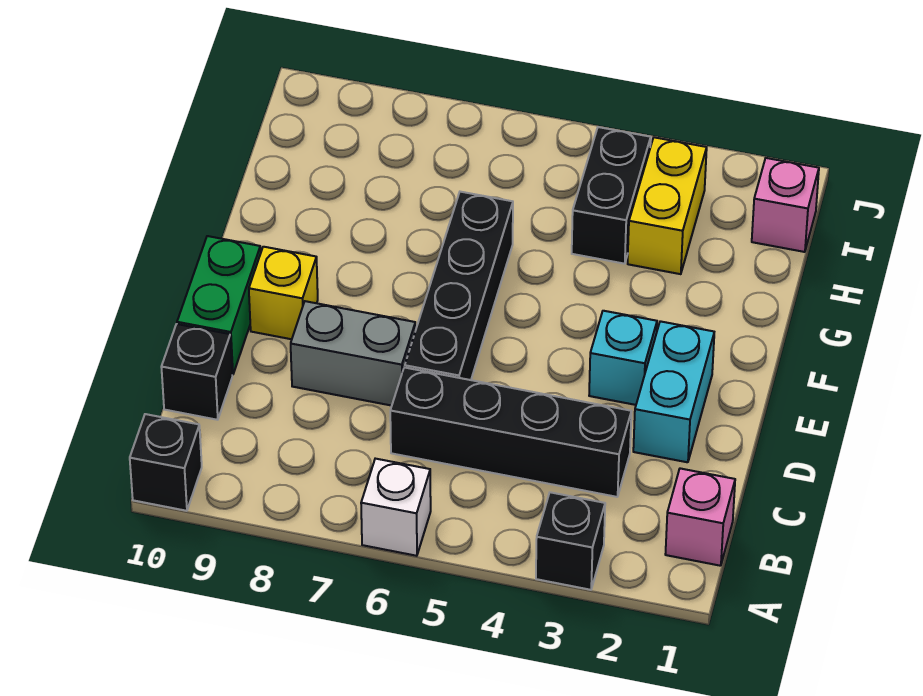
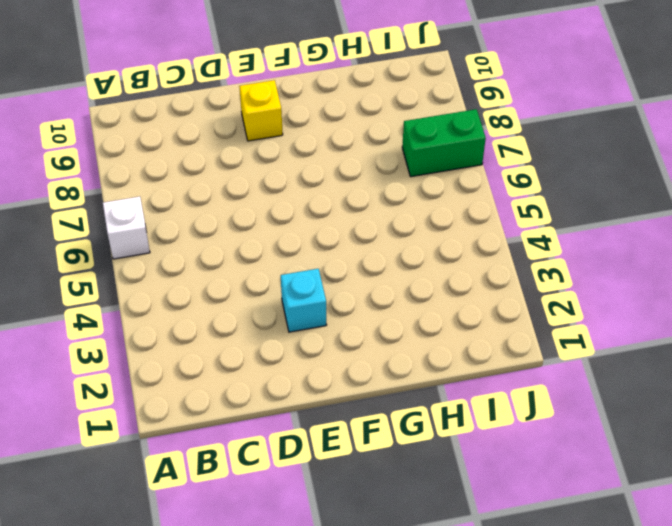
green brick I7:J7 level 1 -> green brick D10:E10 level 1
none -> black brick A3 level 1
none -> black brick A10 level 1
none -> pink brick B1 level 1

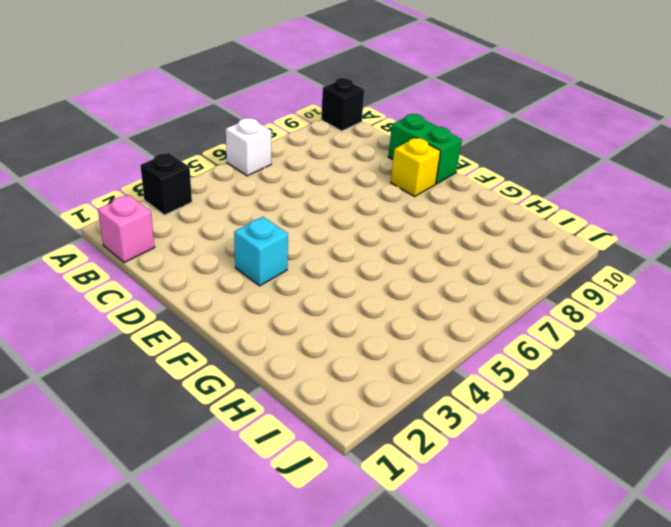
none -> black brick C3:C6 level 1
none -> black brick C10 level 1
none -> cyan brick D2:E2 level 1

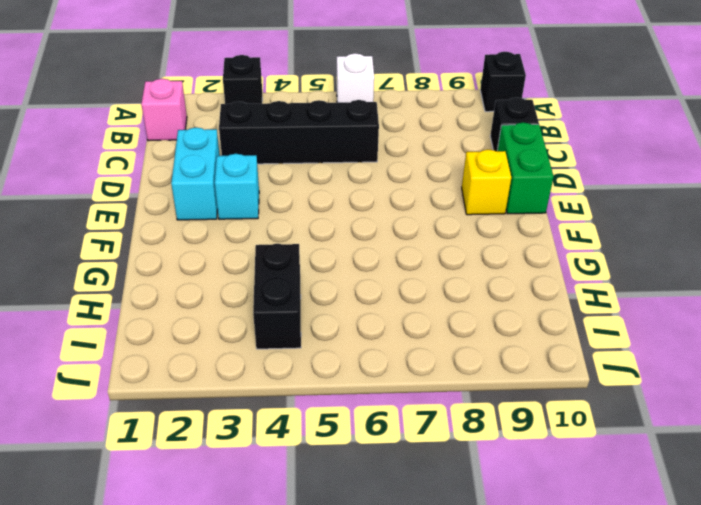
none -> black brick D6:G6 level 1
none -> grey brick D7:D8 level 1
none -> yellow brick H3:I3 level 1

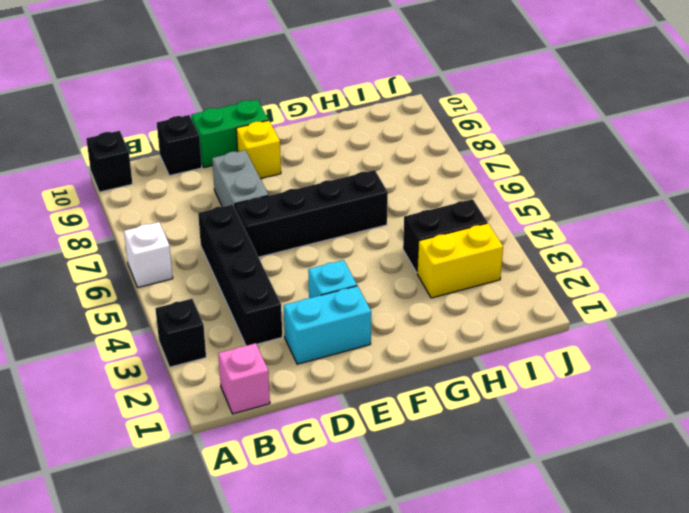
none -> pink brick I1 level 1

